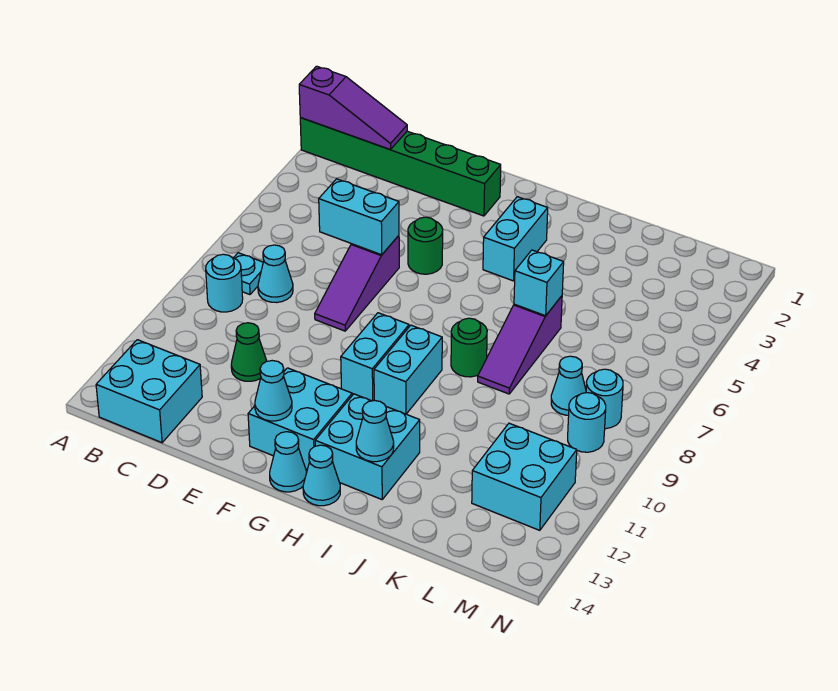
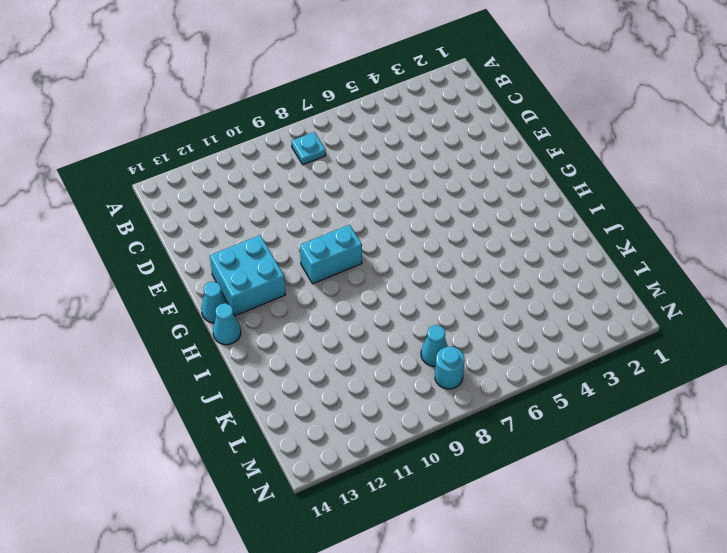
none -> green brick A2:F2 level 1
none -> cyan round brick B9 level 1
none -> cyan brick B13:C14 level 1

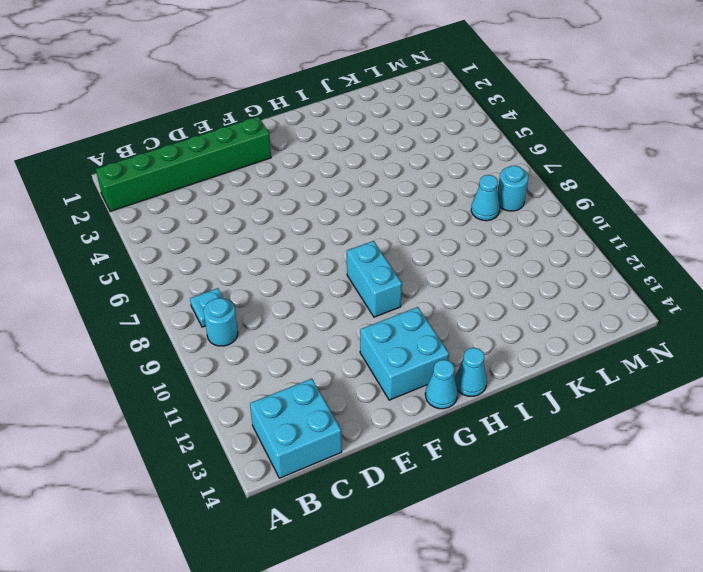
none -> cyan cone C8 level 1
none -> green cone D11 level 1
none -> purple slope E6:E8 level 1 top 6

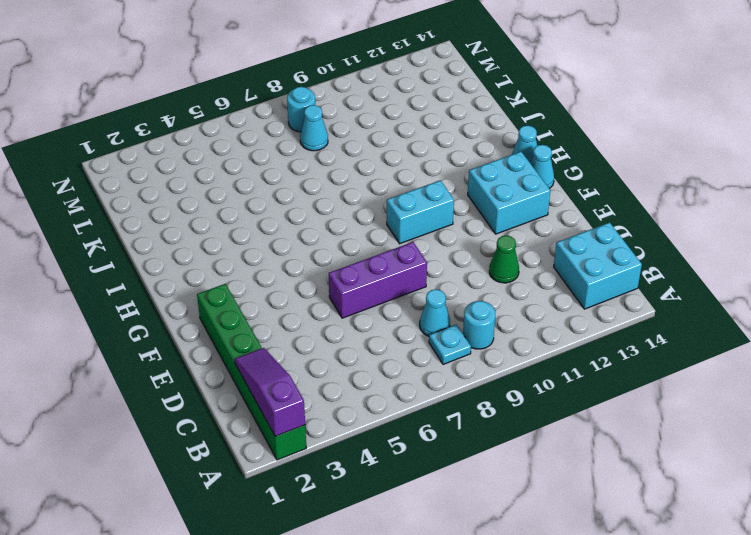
purple brick E6:E8 level 1 -> purple slope E6:E8 level 1 top 6
none -> green round brick F5 level 1
none -> cyan brick H3:H4 level 1
none -> cyan brick H9:H10 level 1

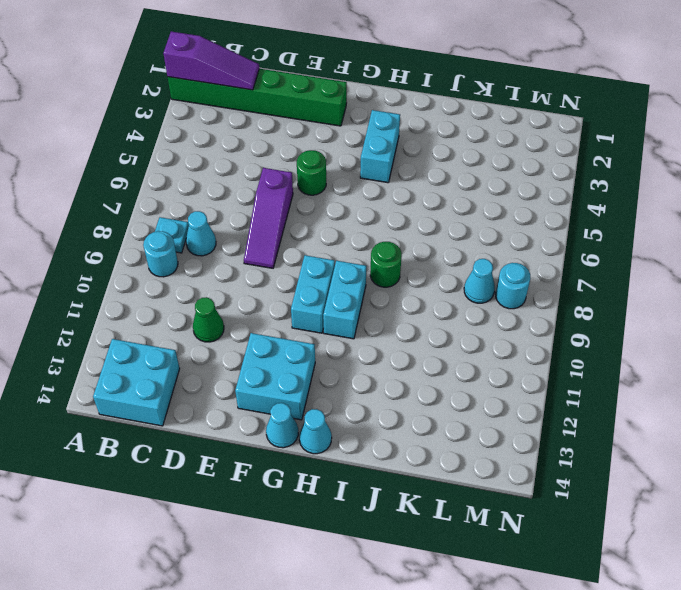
none -> cyan brick H12:I13 level 1
none -> purple slope J6:J8 level 1 top 6
none -> cyan brick L11:M12 level 1

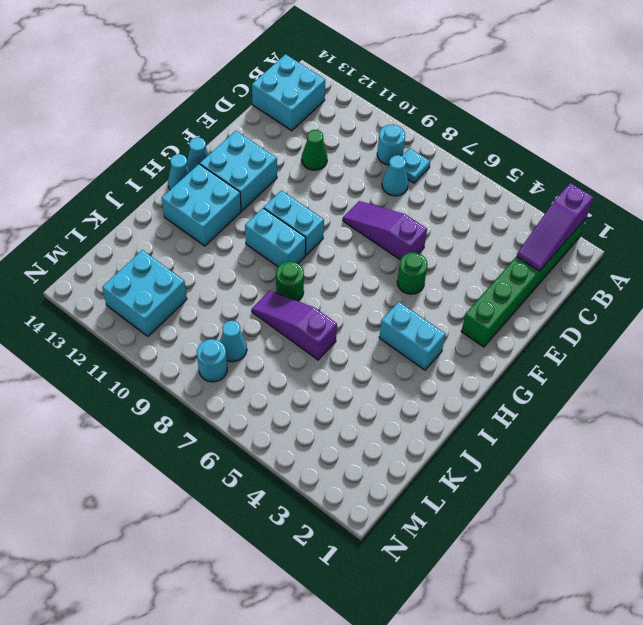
none -> cyan round brick M9 level 1
none -> cyan brick D6:E6 level 2
none -> cyan cone F13 level 2

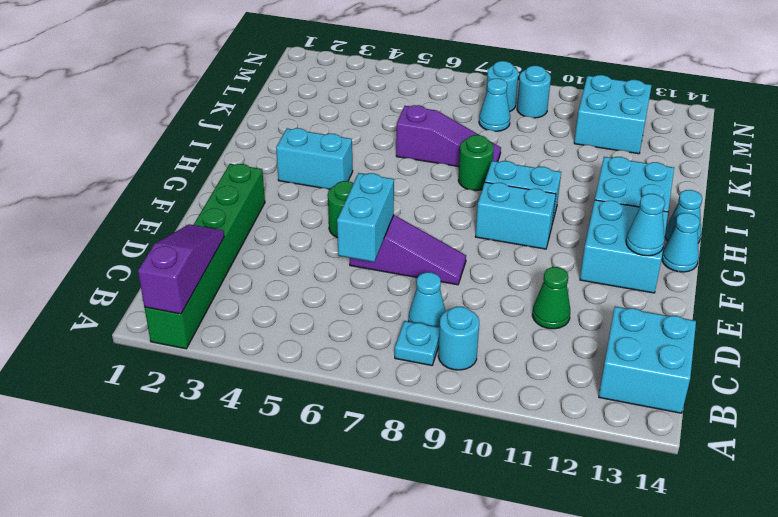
none -> cyan cone I13 level 2
none -> cyan brick J6 level 2

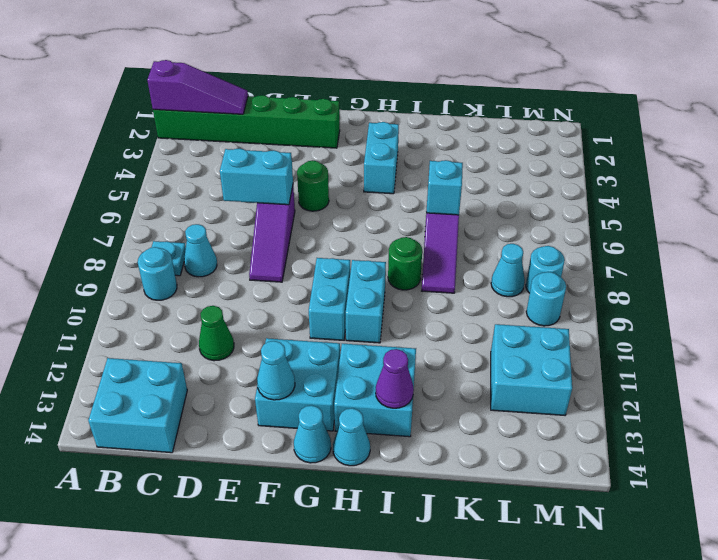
purple cone I13 level 2 -> cyan cone I13 level 2

